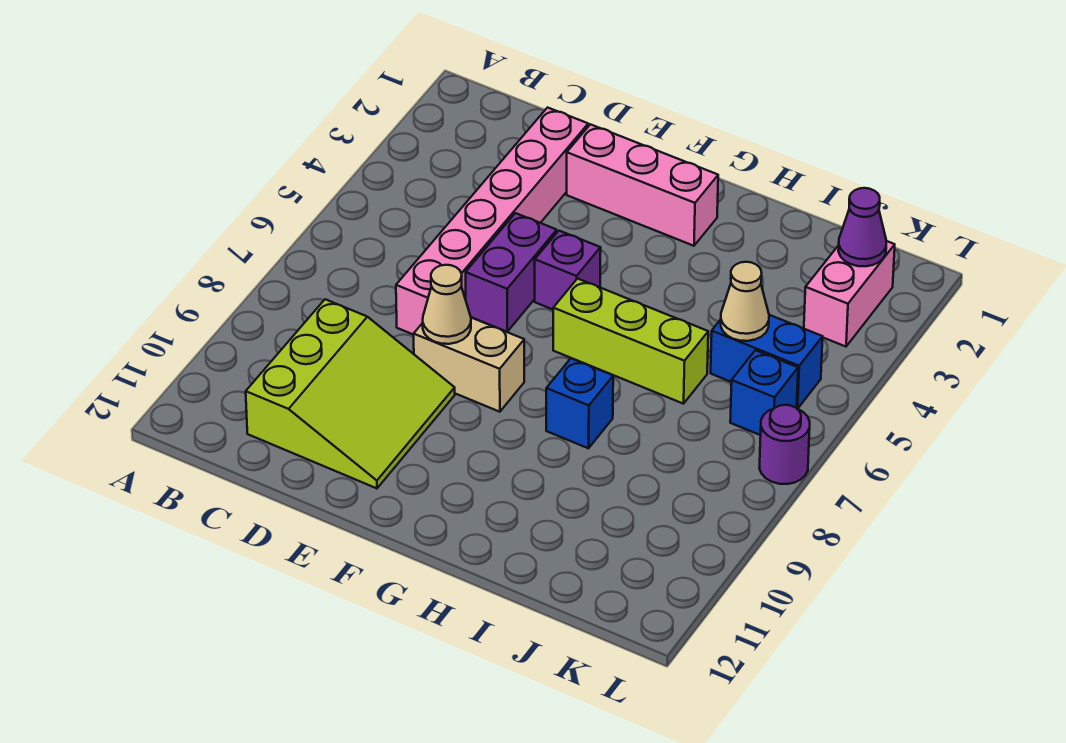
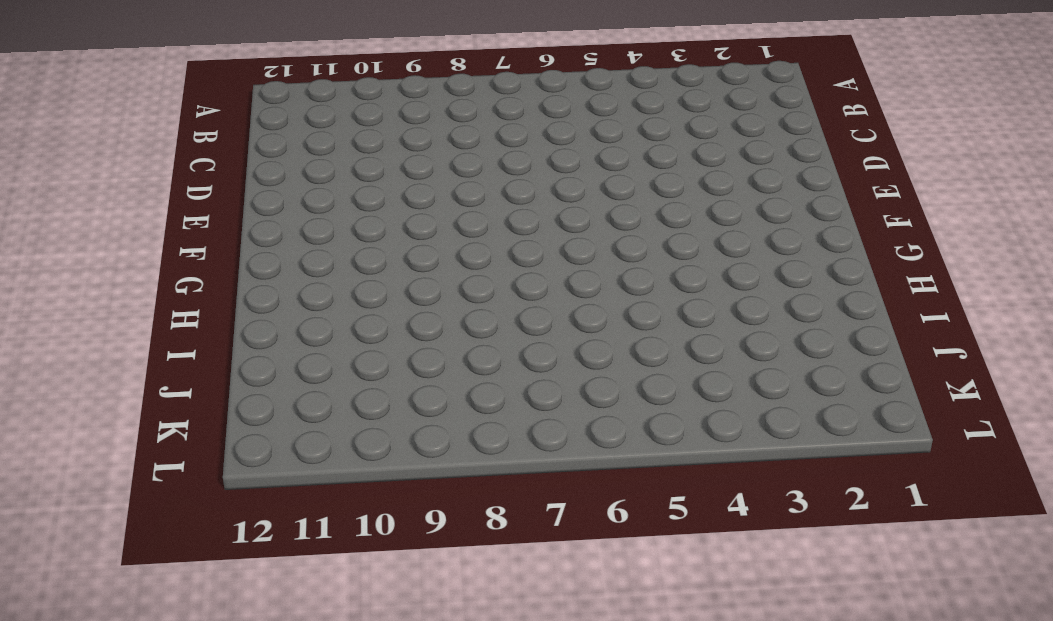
none -> lime slope C9:E11 level 1 top C
none -> pink brick D2:D7 level 1
none -> pink brick E2:G2 level 1

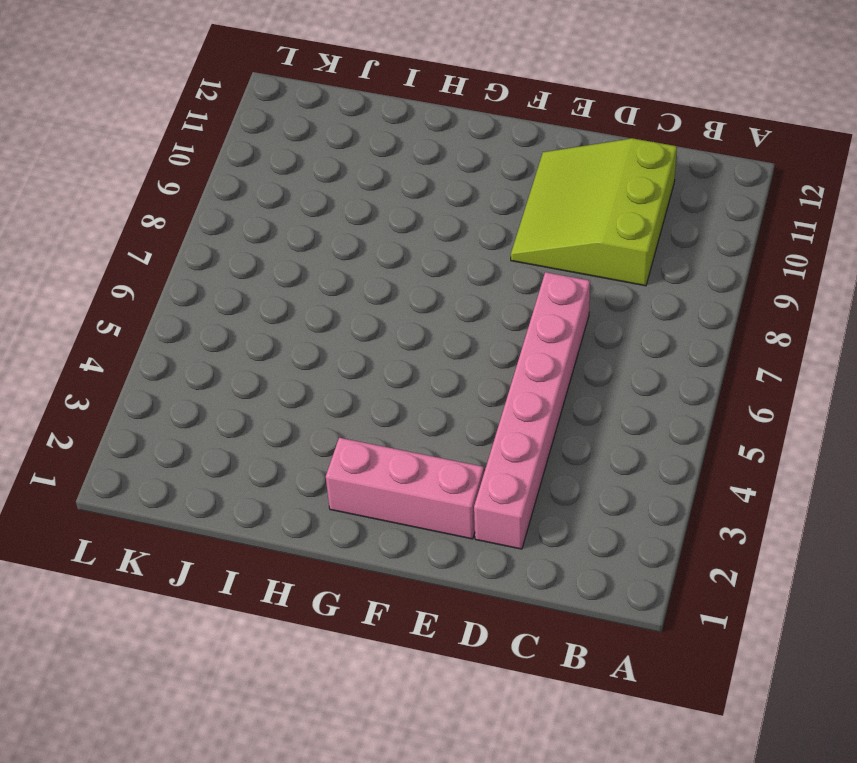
none -> purple brick E5:E6 level 1
none -> tan brick E8:F8 level 1
none -> purple brick F5 level 1

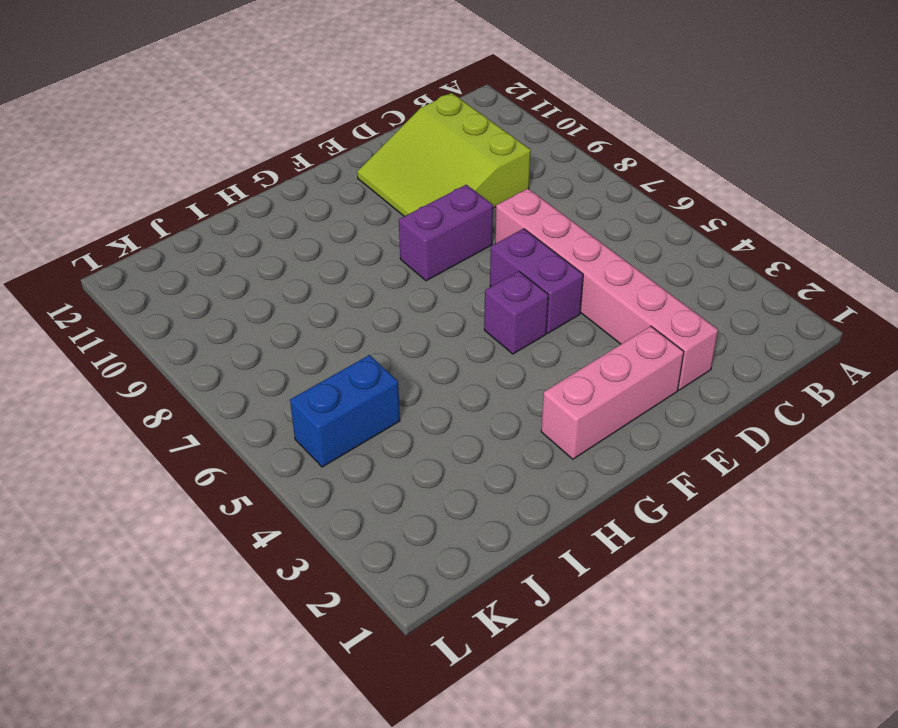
purple brick E8:F8 level 1 -> tan brick E8:F8 level 1
none -> lime brick G6:I6 level 1
none -> blue brick H8 level 1
none -> pink brick K2:K3 level 1

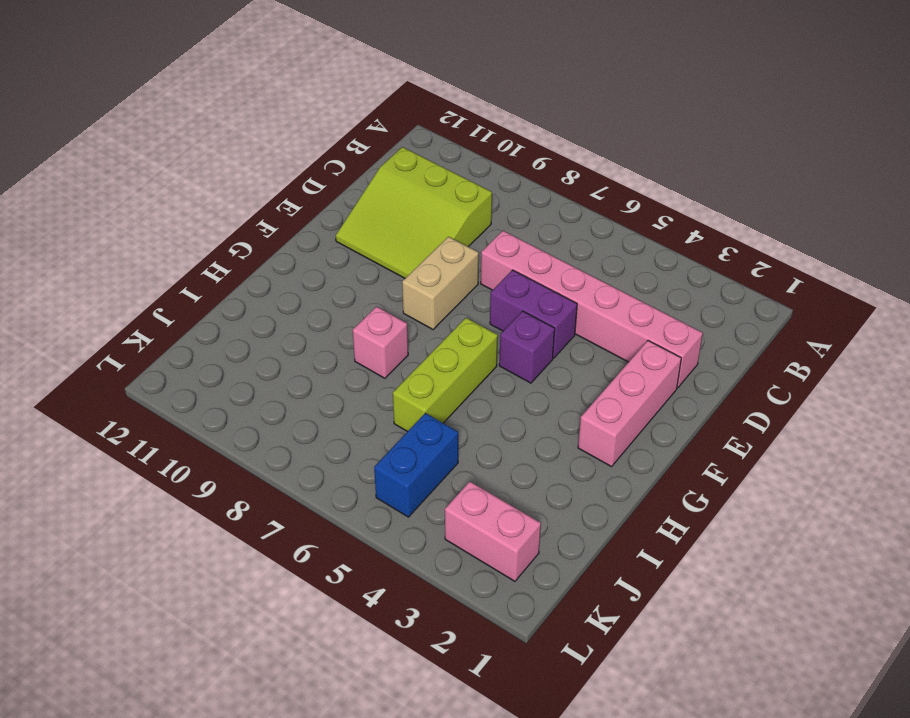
pink brick H8 level 1 -> blue brick H8 level 1
none -> blue brick K6 level 1
none -> purple round brick L7 level 1
none -> tan cone E8 level 2

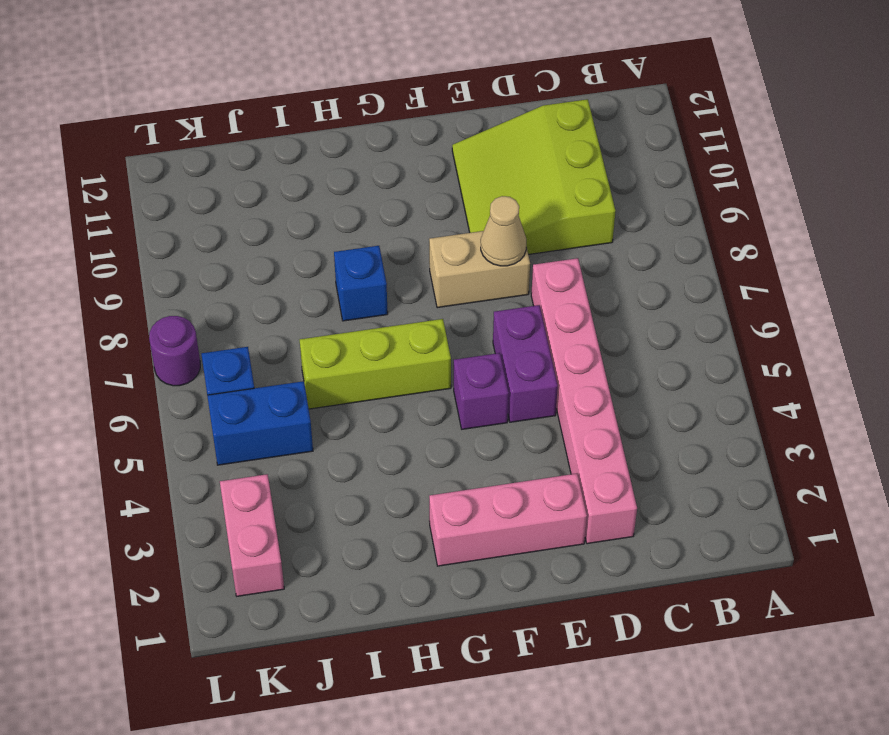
none -> tan cone J5 level 2
none -> purple cone K2 level 2

